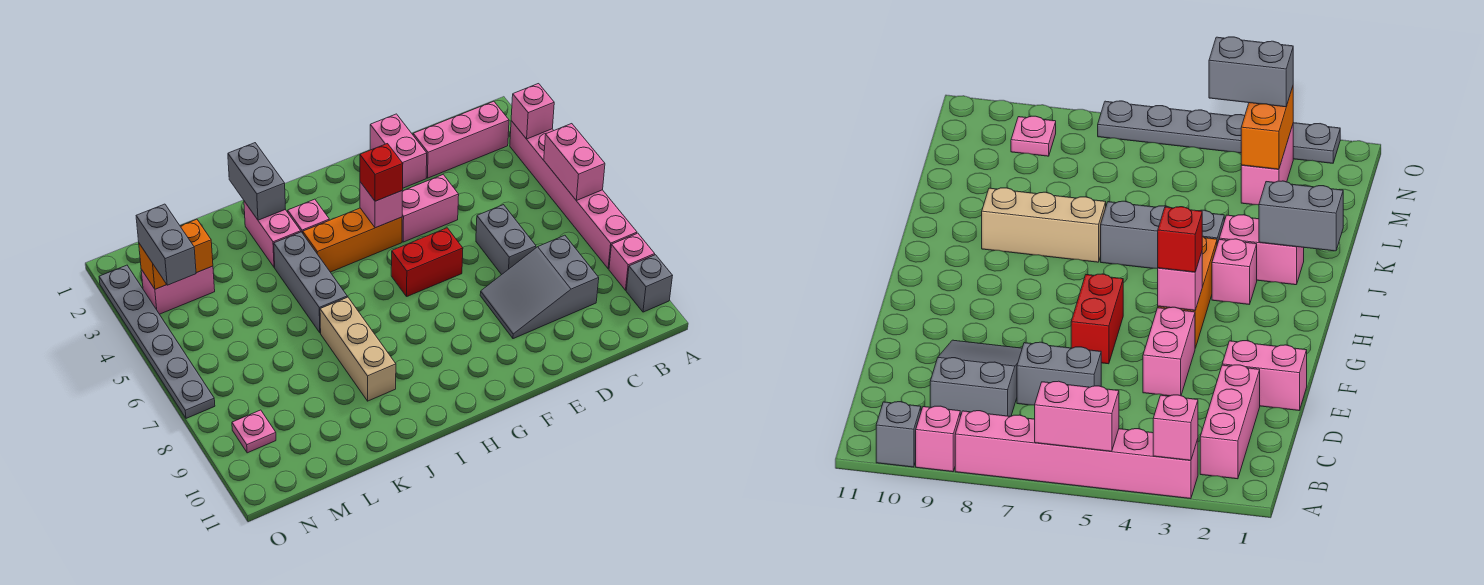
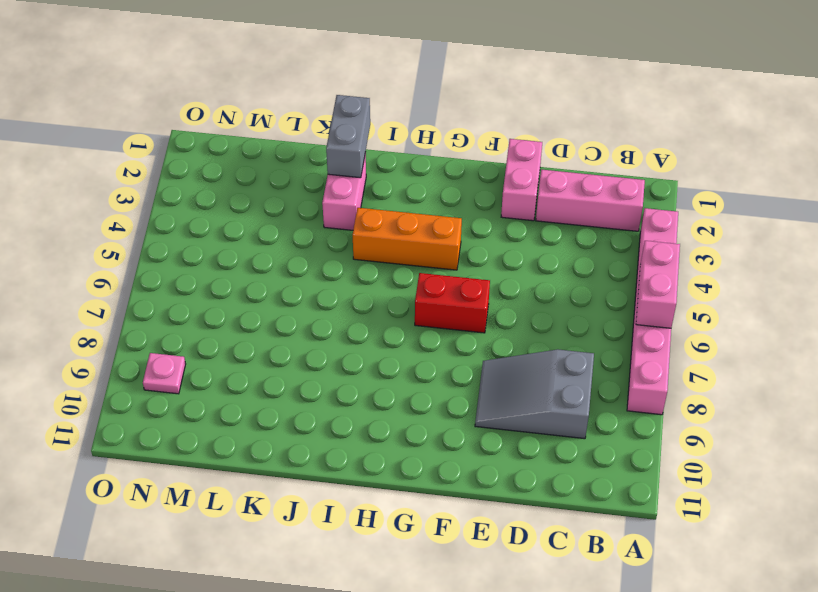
none -> pink brick A9 level 1
none -> grey brick A10 level 1
none -> grey brick D6:D7 level 1

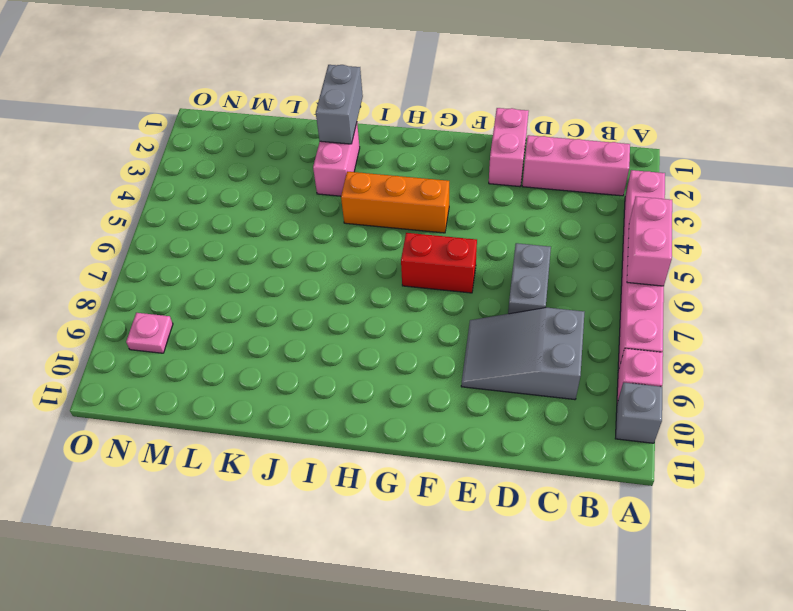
none -> pink brick E4:F4 level 1
none -> pink brick I3 level 1
none -> grey brick J4:J6 level 1

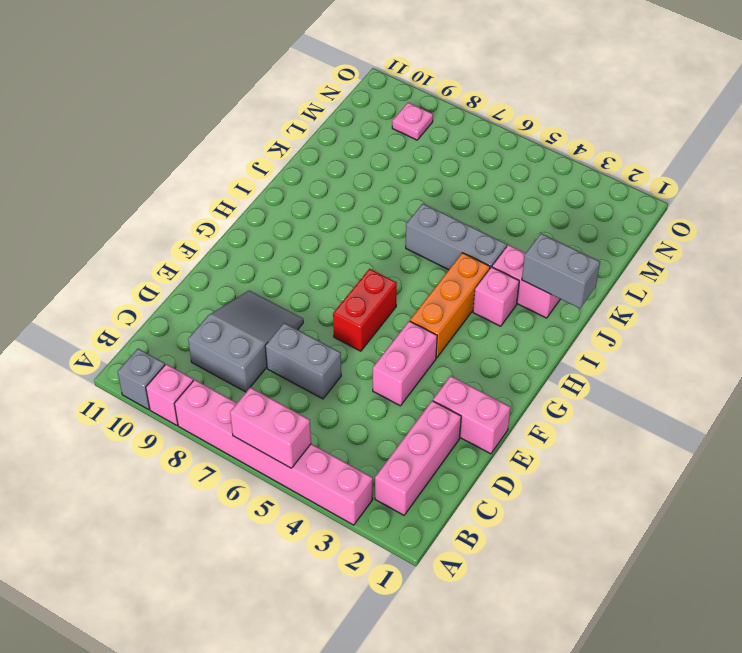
none -> tan brick J7:J9 level 1
none -> pink brick M3:N3 level 1
none -> grey plate O2:O7 level 1

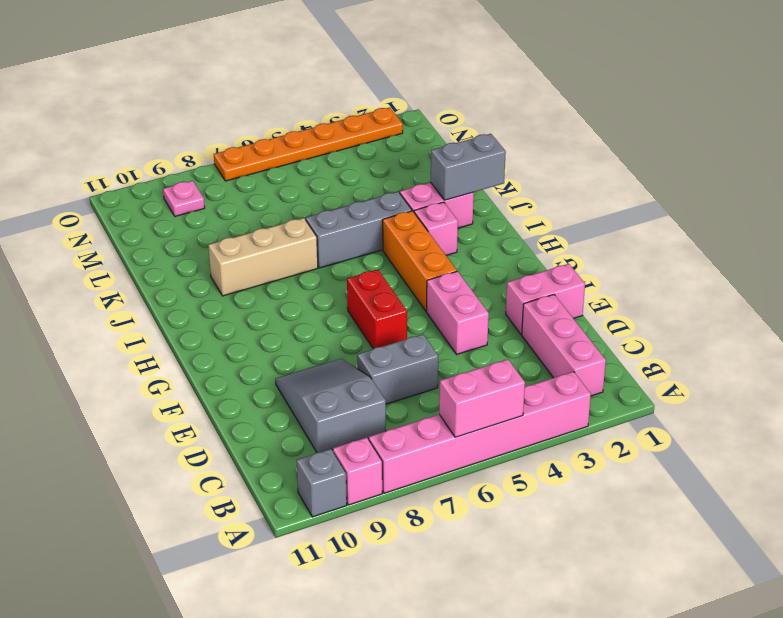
orange plate O2:O7 level 1 -> grey plate O2:O7 level 1
none -> pink brick M3:N3 level 1
none -> pink brick A3 level 2
none -> pink brick G4 level 2

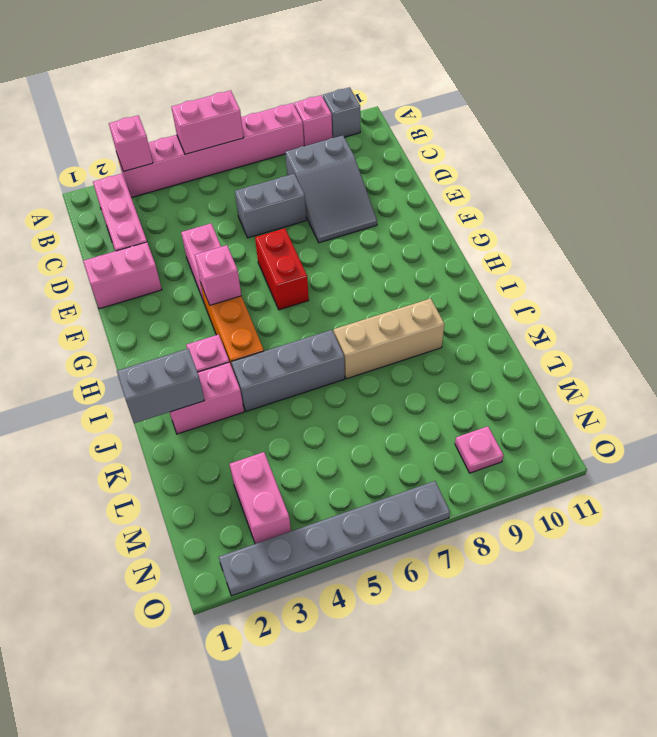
none -> orange brick M3:N3 level 2
none -> red brick G4 level 3
none -> grey brick N3:N4 level 3

